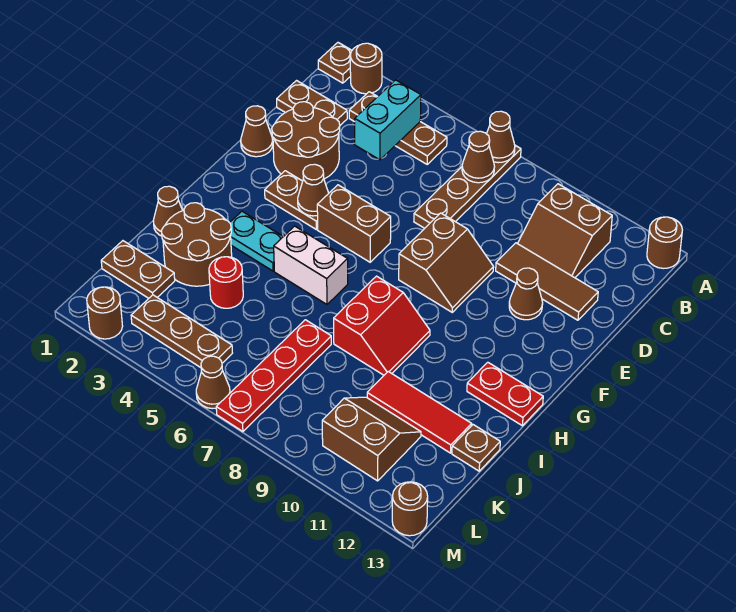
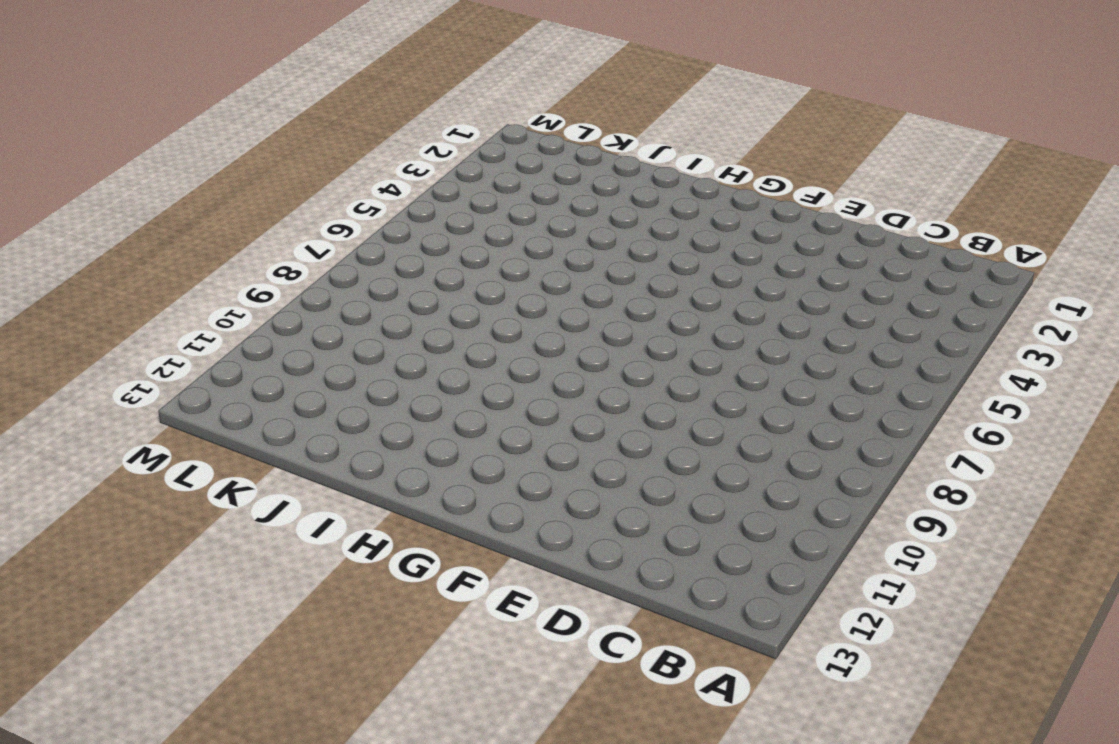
none -> brown plate A1 level 1
none -> brown round brick A2 level 1
none -> brown plate A7:D7 level 1
none -> brown round brick A13 level 1

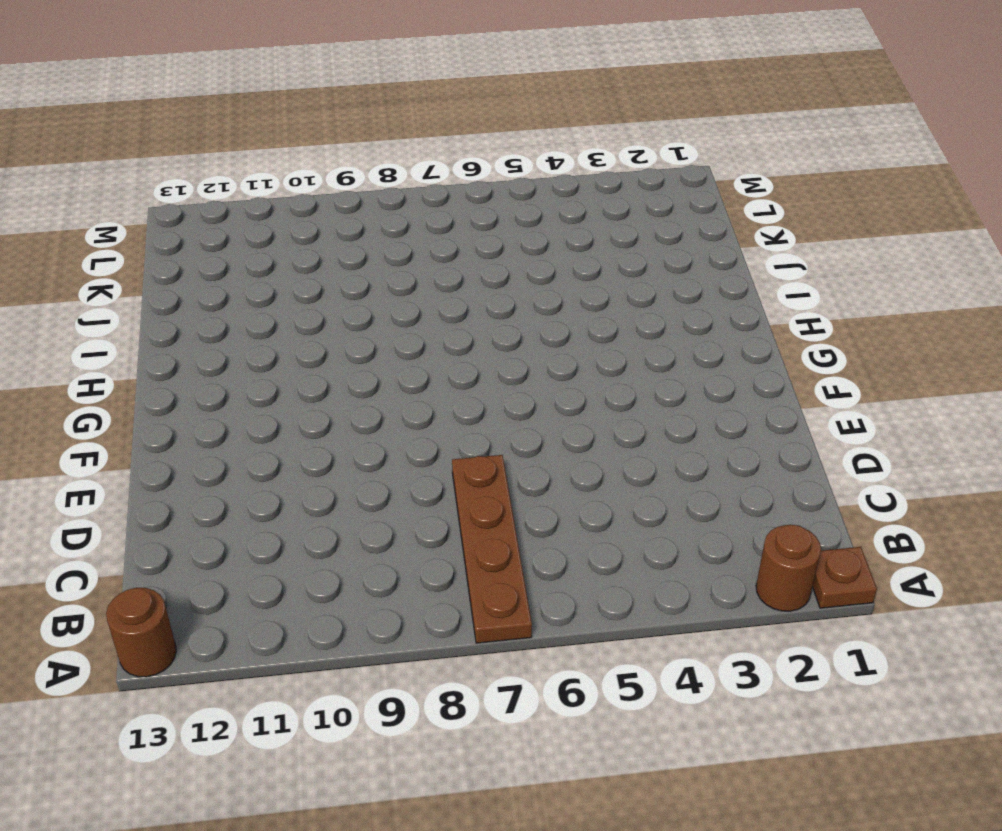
none -> brown plate B3:B5 level 1
none -> brown slope B10:C11 level 1 top B
none -> brown plate C1:C2 level 1
none -> brown round brick D2:E3 level 1

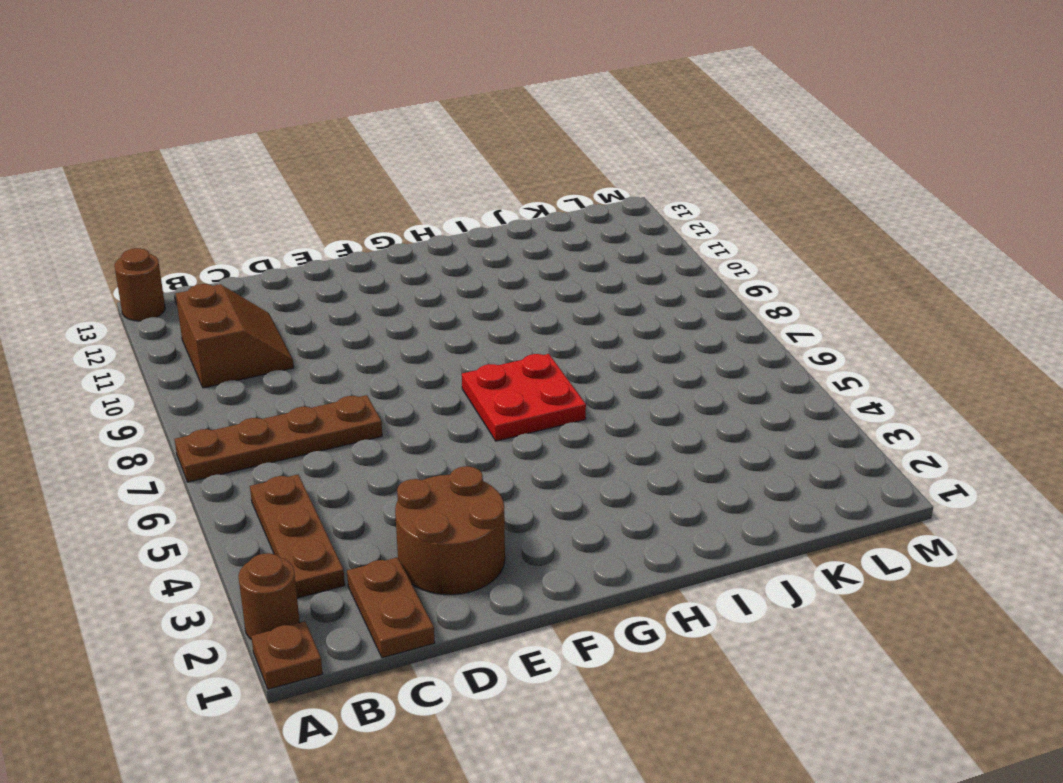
red plate G6:H7 level 1 -> white brick H5:H6 level 1
none -> brown tile D10:D12 level 1
none -> brown cone E1 level 1
none -> brown slope E8:F9 level 1 top 8
none -> brown cone E11 level 1

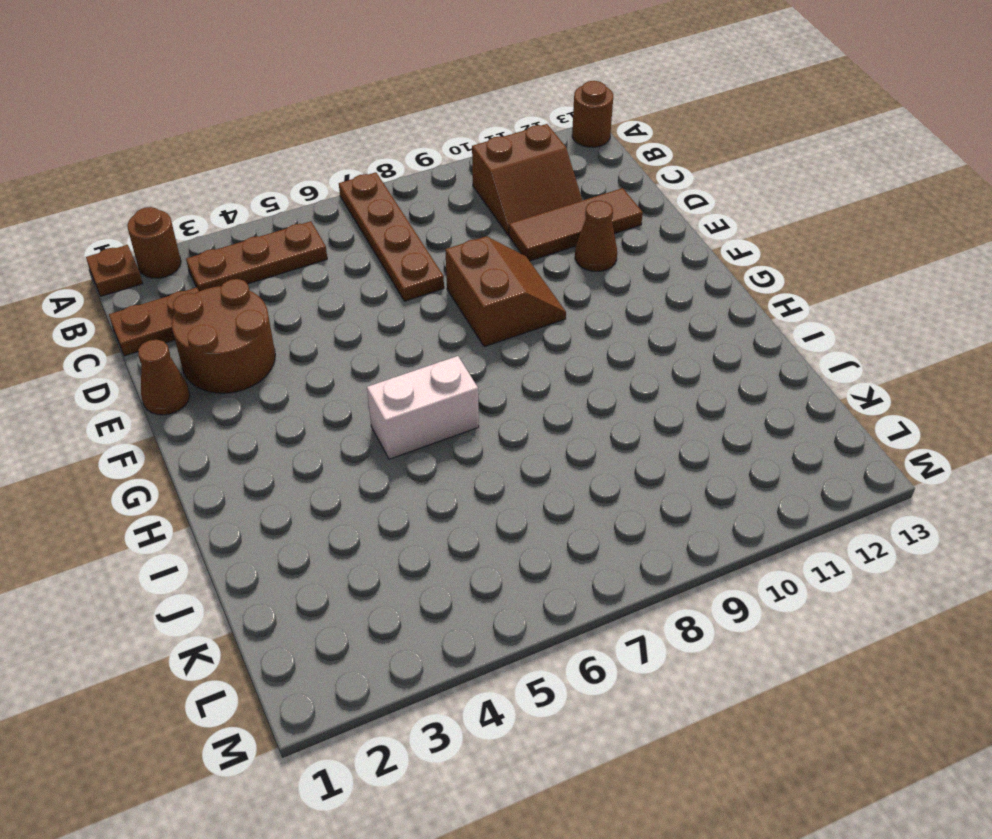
none -> brown plate F3:F4 level 1
none -> brown brick F5:F6 level 1
none -> cyan plate H3:H4 level 1
none -> red slope H8:I9 level 1 top 8

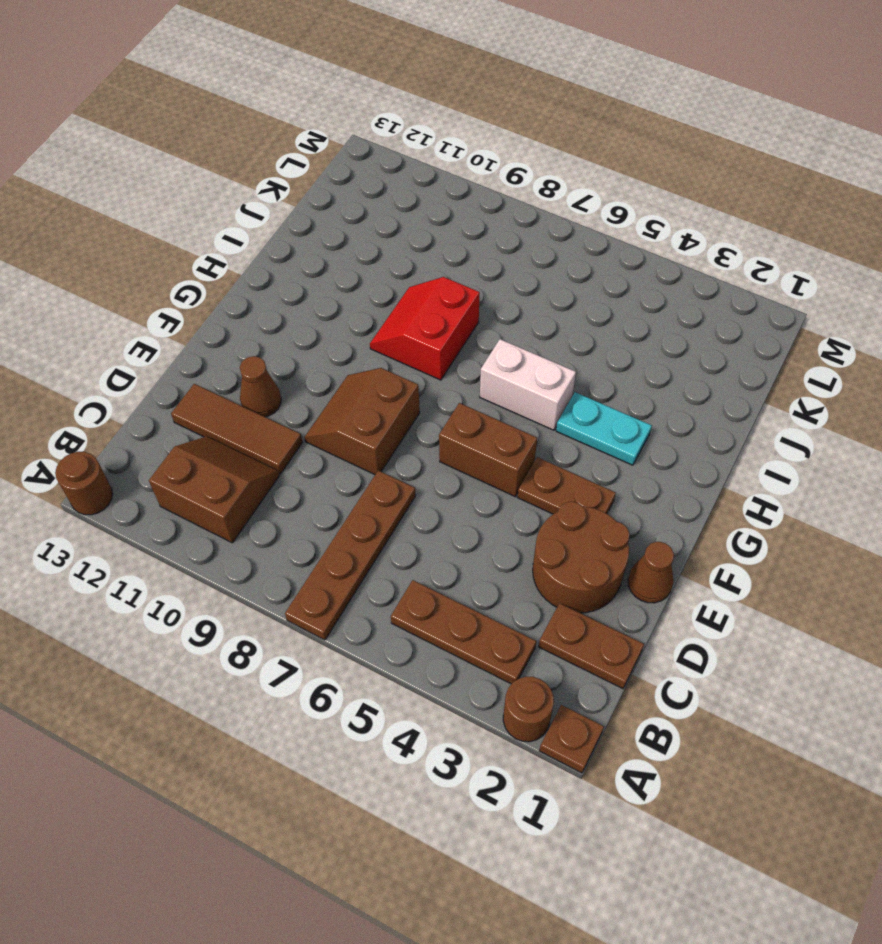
none -> red plate H12:H13 level 1
none -> brown cone I1 level 1
none -> brown round brick I2:J3 level 1
none -> red round brick J4 level 1

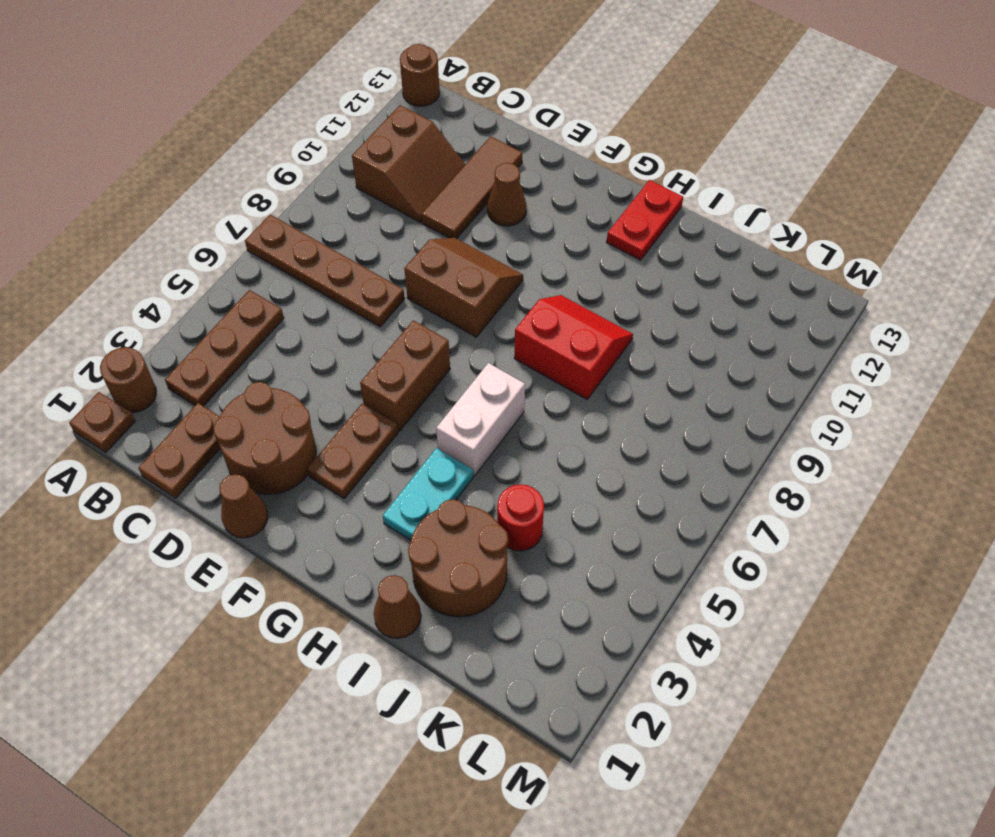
none -> red plate J7:M7 level 1
none -> red tile J10:J12 level 1
none -> brown plate J13 level 1
none -> brown plate K1:K2 level 1

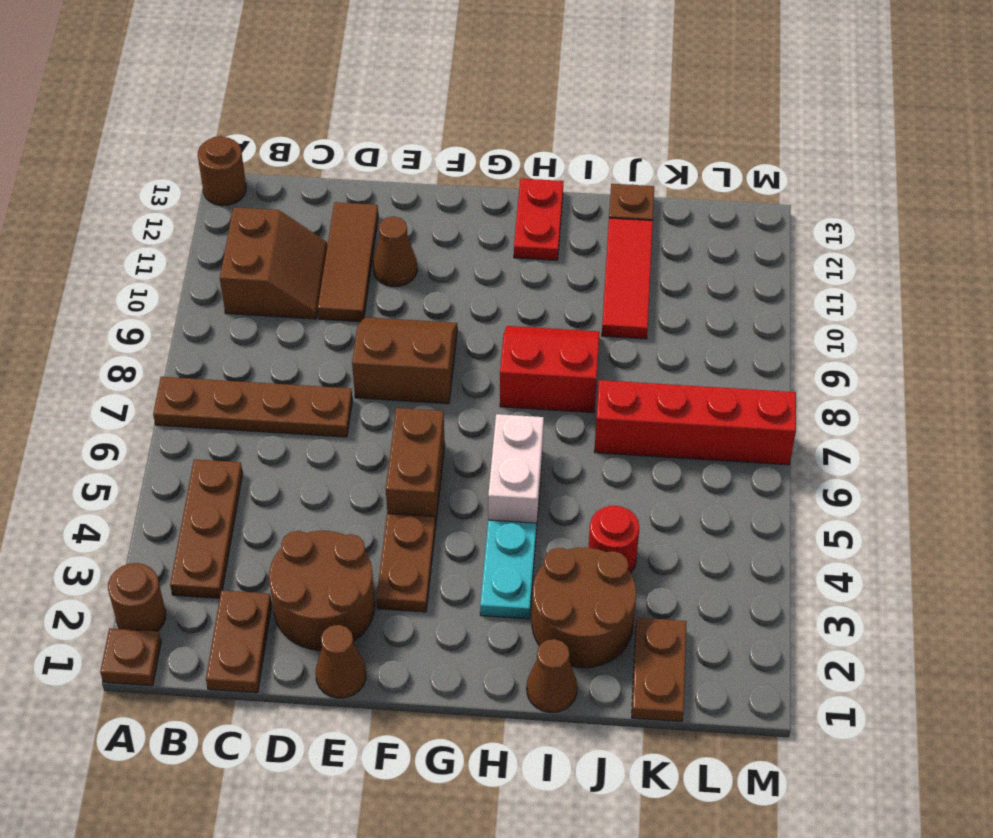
red brick J7:M7 level 1 -> red plate J7:M7 level 1
none -> brown slope K10:L11 level 1 top L
none -> brown plate L3:L5 level 1
none -> brown round brick M2 level 1
none -> brown cone M6 level 1

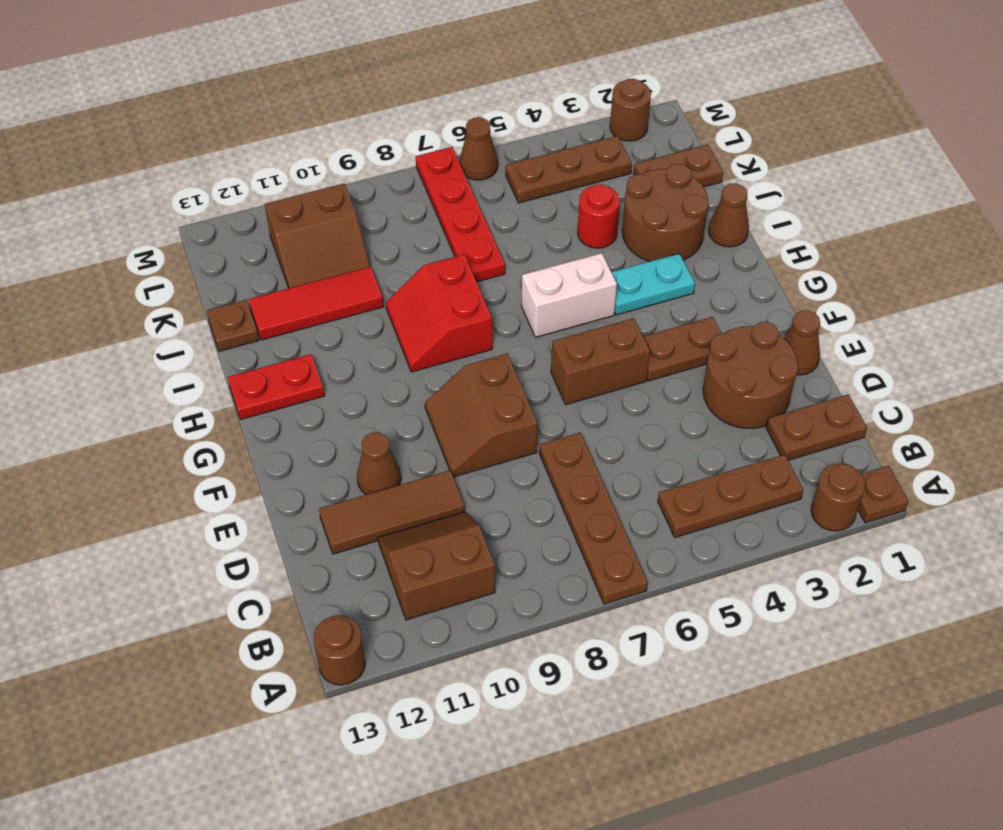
none -> brown round brick M13 level 1
none -> brown cone A7 level 2
none -> cyan brick B4:C4 level 2
none -> brown cone B7 level 2

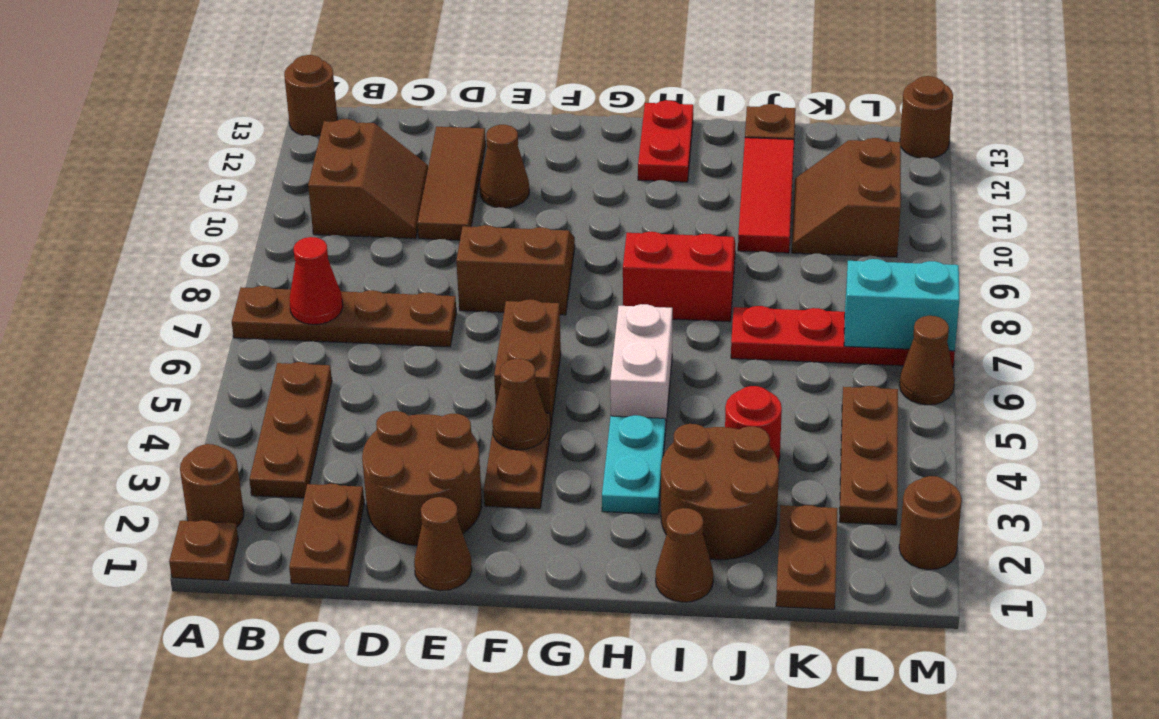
red cone B7 level 2 -> brown cone B7 level 2
cyan brick L7:M7 level 2 -> cyan brick B4:C4 level 2
none -> brown cone A7 level 2

